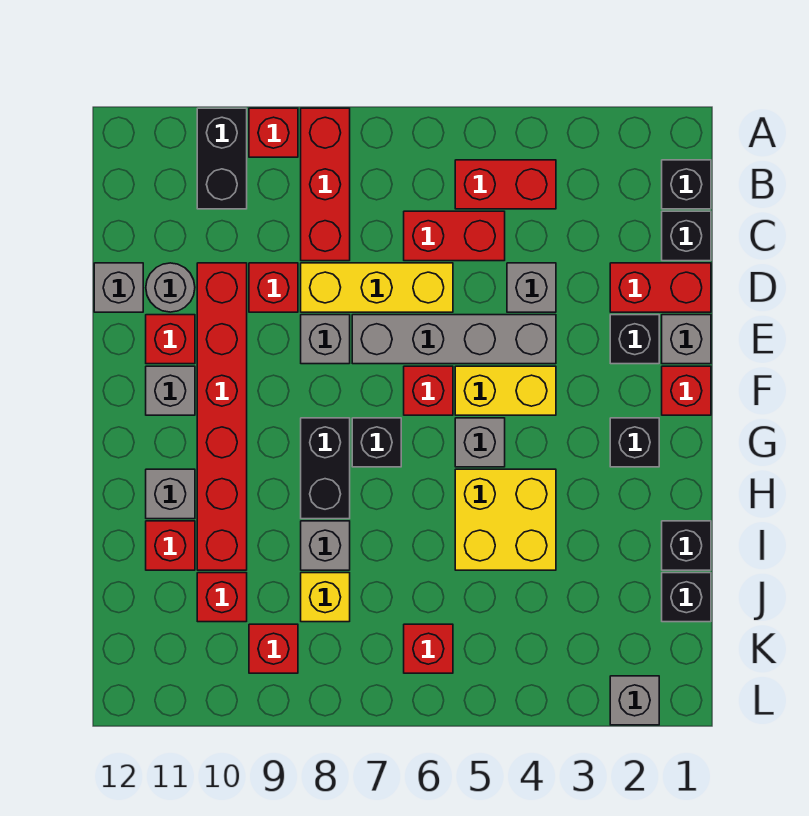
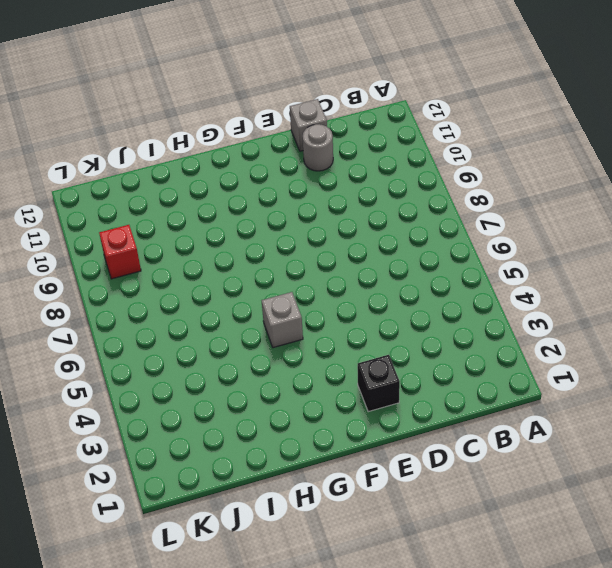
none -> red brick A8:C8 level 1
none -> red brick A9 level 1
none -> black brick A10:B10 level 1
none -> black brick B1 level 1

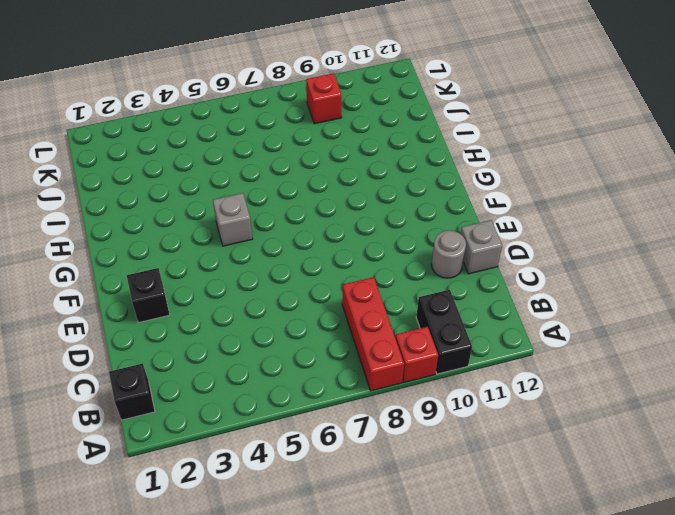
none -> red brick B4:B5 level 1
none -> black brick C1 level 1
none -> red brick C5:C6 level 1
none -> red brick D1:D2 level 1

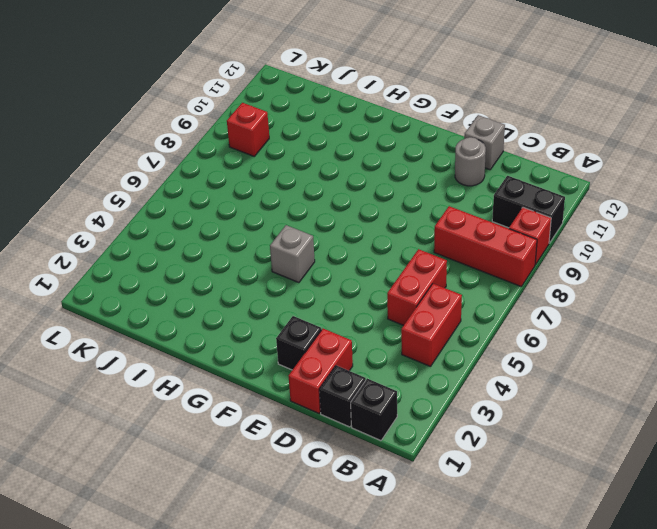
none -> grey brick D4 level 1
none -> yellow brick D6:D8 level 1
none -> red brick D9 level 1
none -> red brick D10:I10 level 1

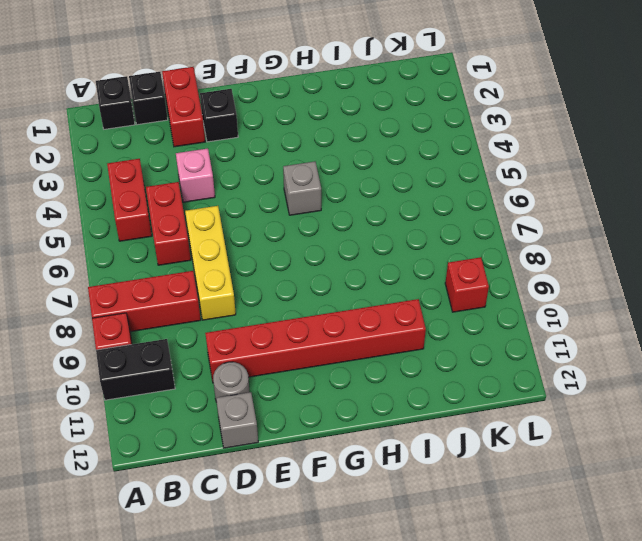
pink brick D4 level 1 -> grey brick D4 level 1
none -> red brick D9 level 1
none -> grey brick E1 level 1
none -> grey brick E4:E7 level 1
none -> grey brick E8 level 1

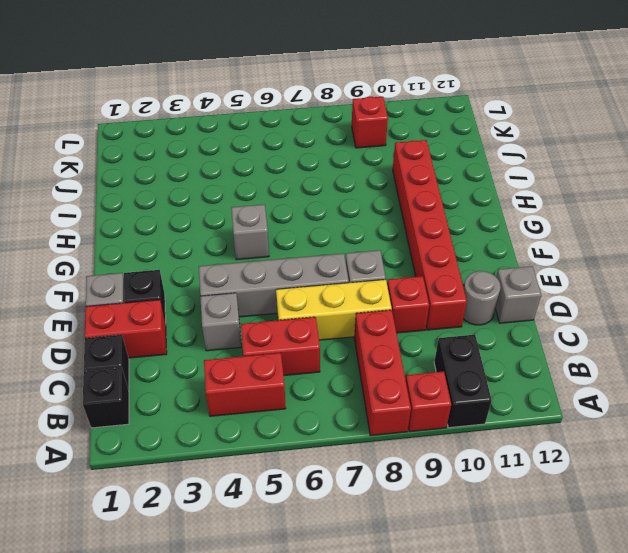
none -> red brick E11 level 1
none -> red brick F1 level 1
none -> yellow brick F4:F5 level 1
none -> red brick F6 level 1

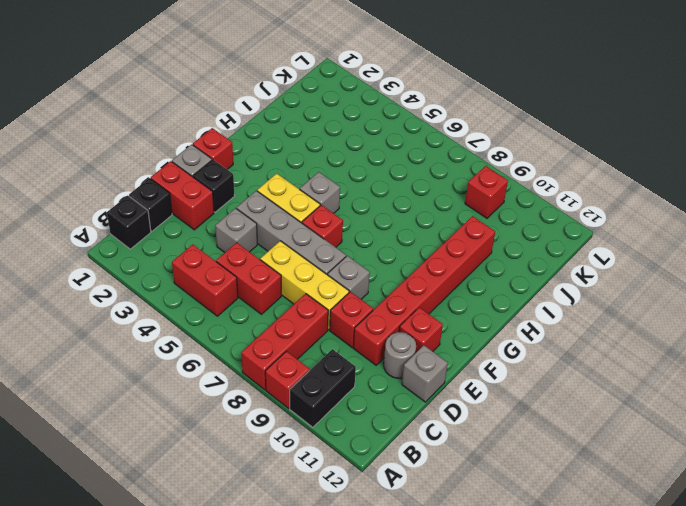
none -> grey brick F11 level 1
none -> black brick G2 level 1
none -> black brick G7 level 1
none -> black brick G8:H8 level 1

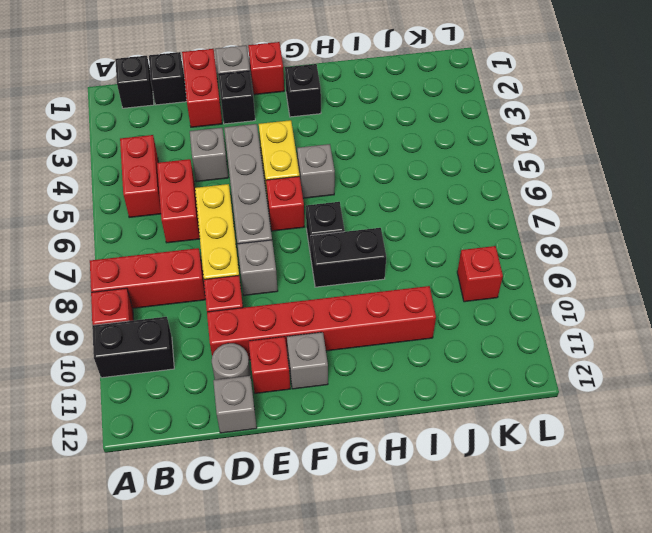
none -> yellow brick H4:I5 level 1
none -> grey brick H11 level 1
none -> black brick I1 level 1
none -> grey brick I8 level 1

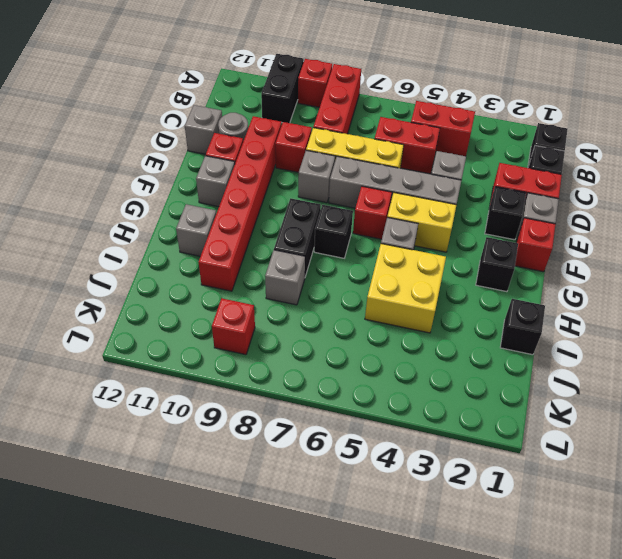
none -> red brick I11 level 1
none -> black brick J1 level 1
none -> yellow brick J8 level 1
none -> red brick J10 level 1

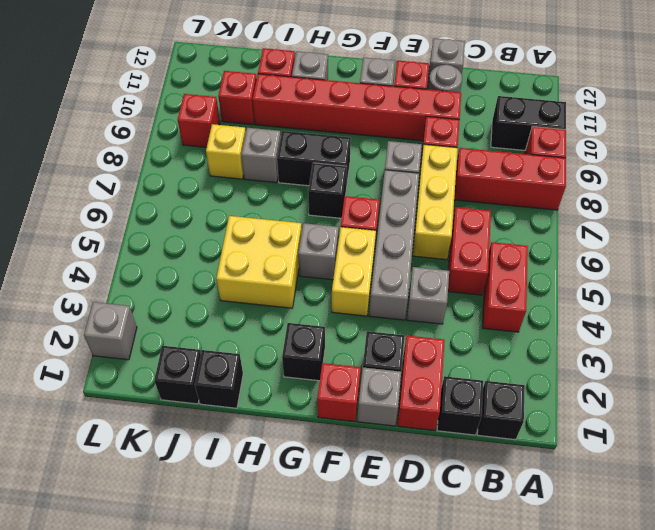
none -> red brick K6 level 1

